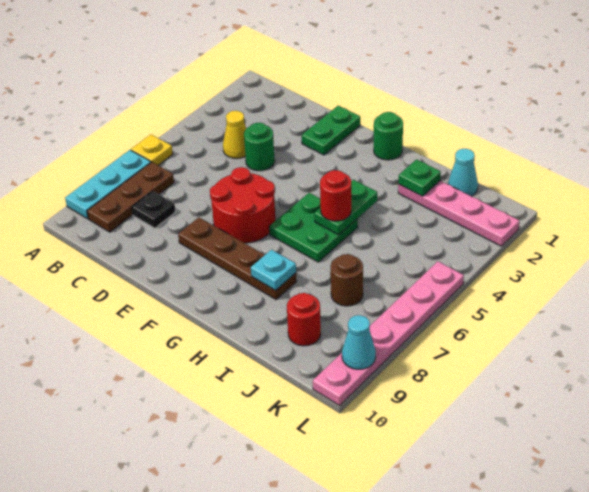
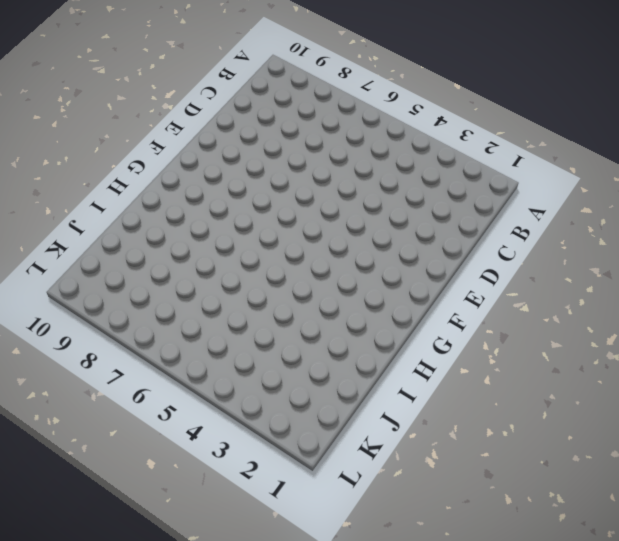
none -> yellow plate A6 level 1
none -> cyan plate A7:A9 level 1
none -> brown plate B7:B9 level 1

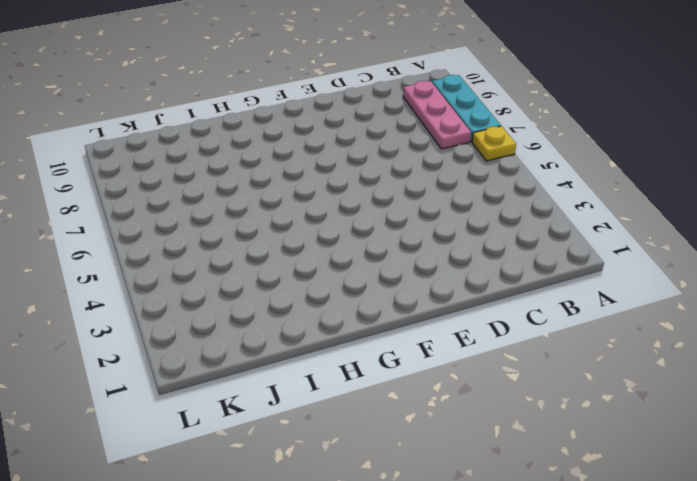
pink plate B7:B9 level 1 -> brown plate B7:B9 level 1
none -> yellow cone C4 level 1
none -> black plate C8 level 1
none -> green round brick D4 level 1

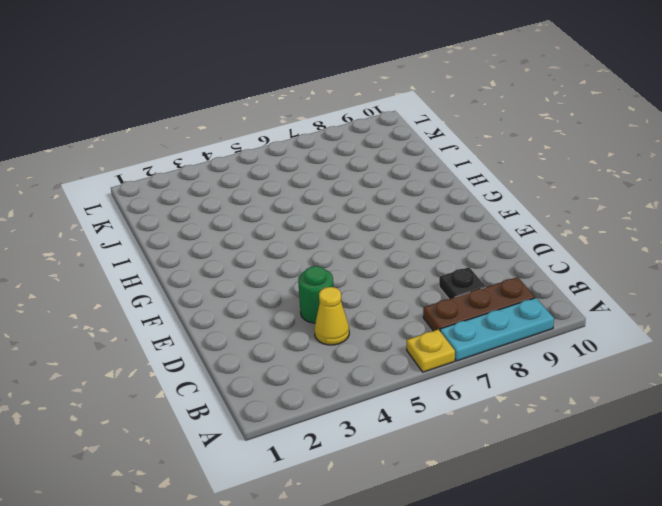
none -> green plate E1:E2 level 1
none -> red round brick E6:F7 level 1
none -> brown plate E8:H8 level 1

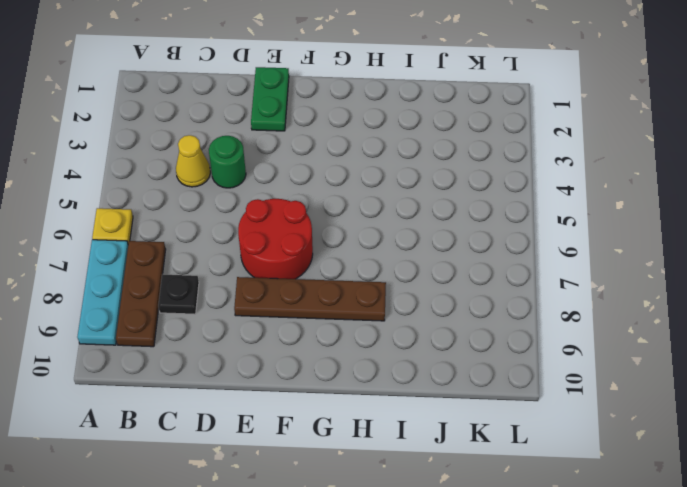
none -> green round brick G1 level 1
none -> green plate G5:H6 level 1
none -> pink plate I2:L2 level 1

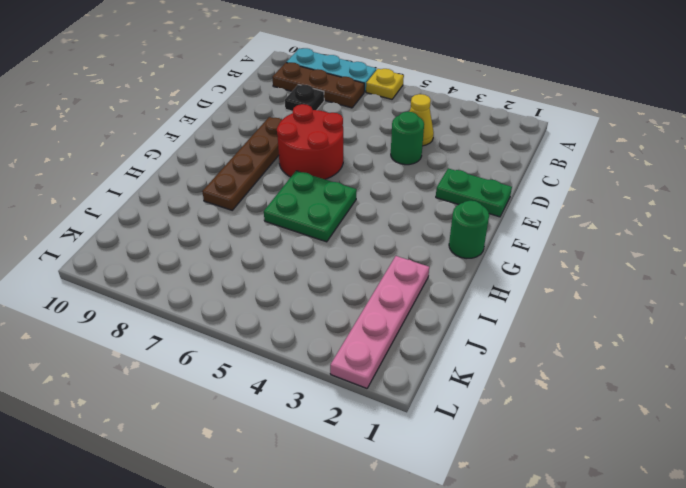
none -> cyan cone J1 level 1
none -> brown round brick J7 level 1
none -> red round brick J9 level 1

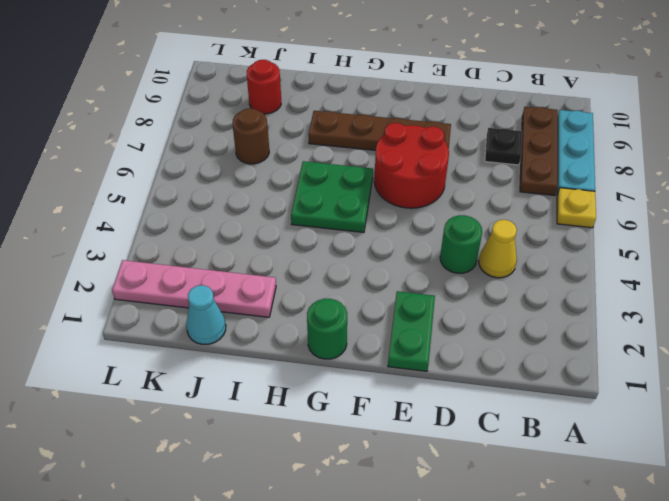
none -> pink plate L5:L10 level 1
none -> green plate H4:H5 level 2
none -> cyan plate H8 level 2

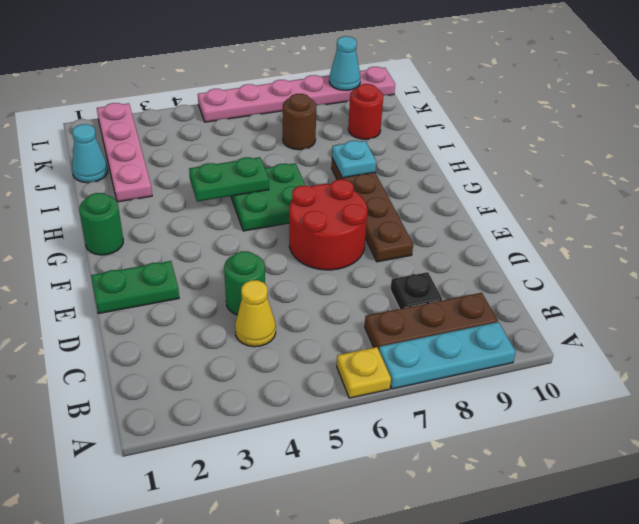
none -> green plate I2 level 2
none -> red round brick H5 level 3

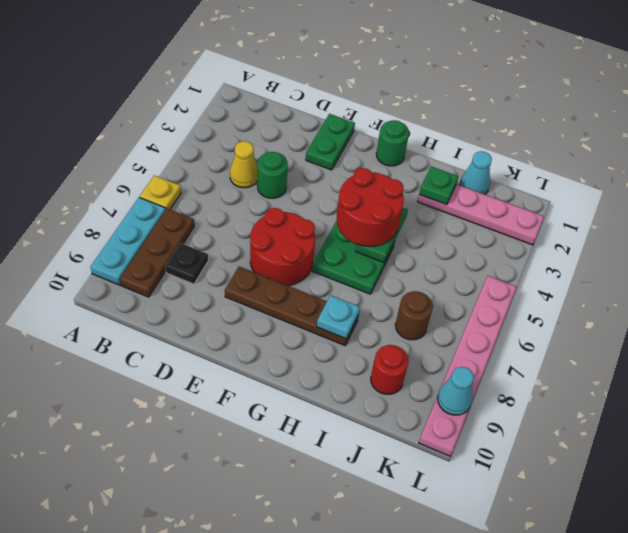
red round brick G4:H5 level 3 -> red round brick H5 level 3

